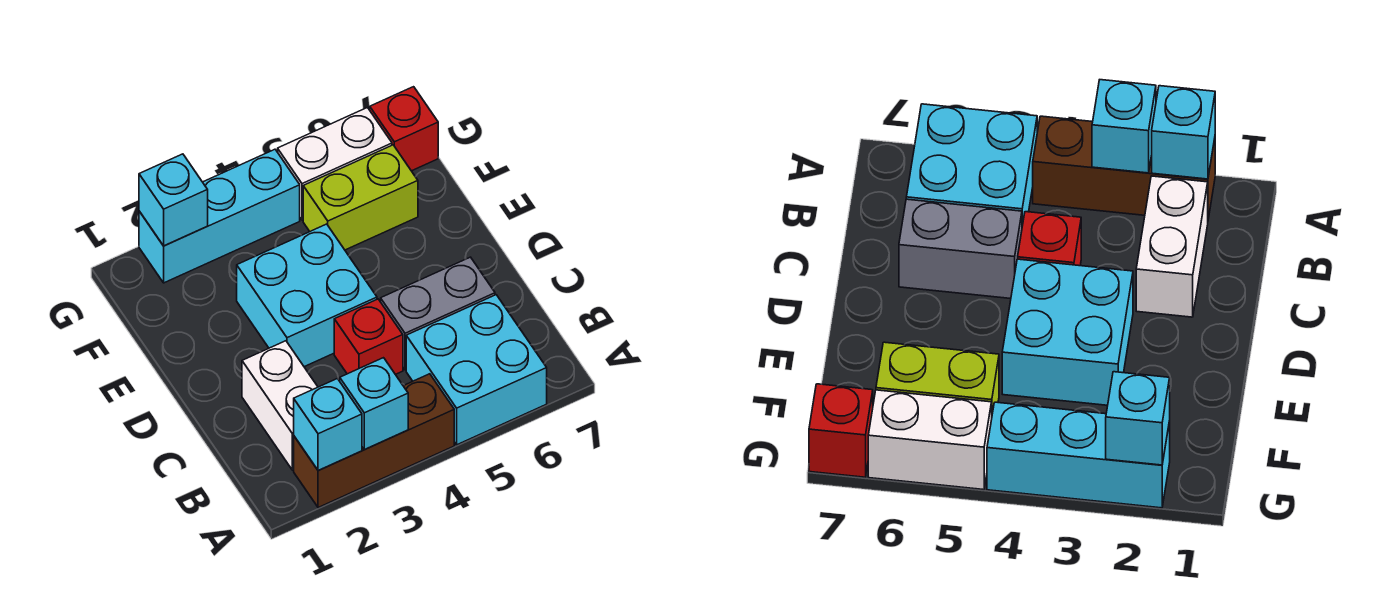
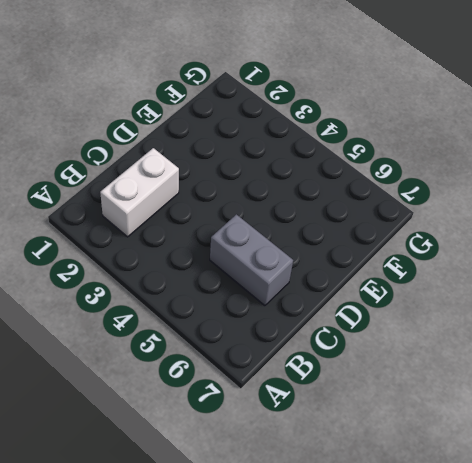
none -> brown brick A2:A4 level 1
none -> cyan brick A5:B6 level 1
none -> red brick C4 level 1

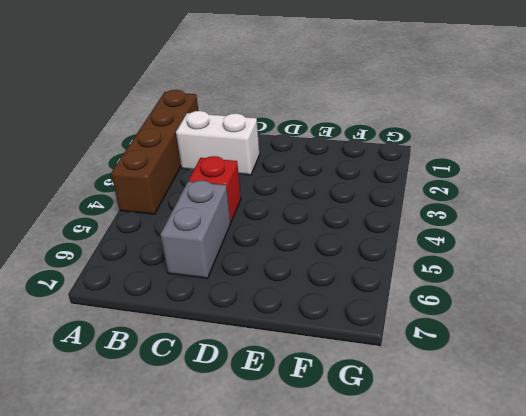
brown brick A1:A4 level 1 -> brown brick A2:A4 level 1
none -> cyan brick A5:B6 level 1
none -> cyan brick D3:E4 level 1
none -> lime brick F5:F6 level 1

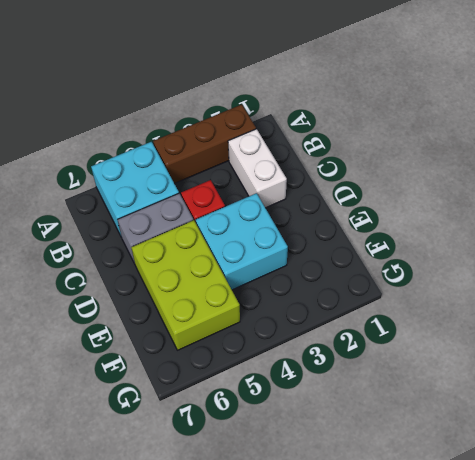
lime brick D5:F6 level 1 -> lime brick F5:F6 level 1
none -> cyan brick G2:G4 level 1
none -> white brick G5:G6 level 1
none -> red brick G7 level 1

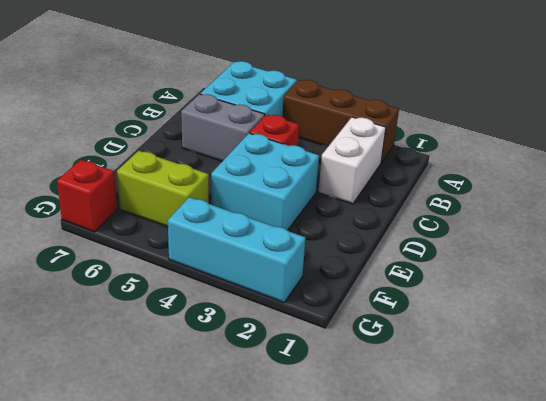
none -> white brick G5:G6 level 1
none -> cyan brick A2 level 2
none -> cyan brick A3 level 2

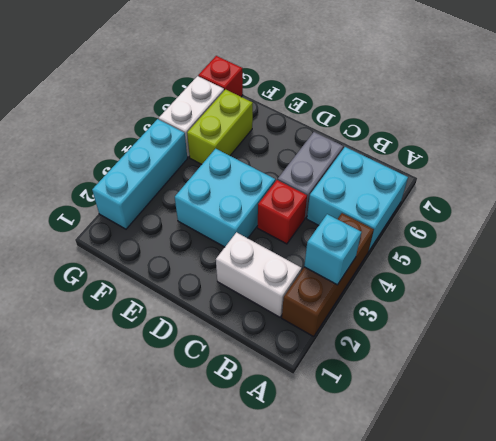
none -> cyan brick A2 level 2
none -> cyan brick G2 level 2

